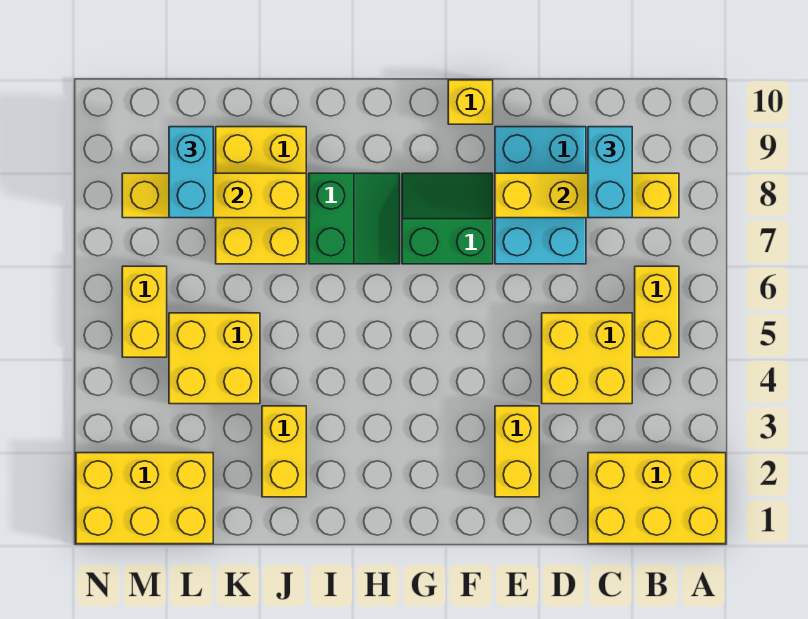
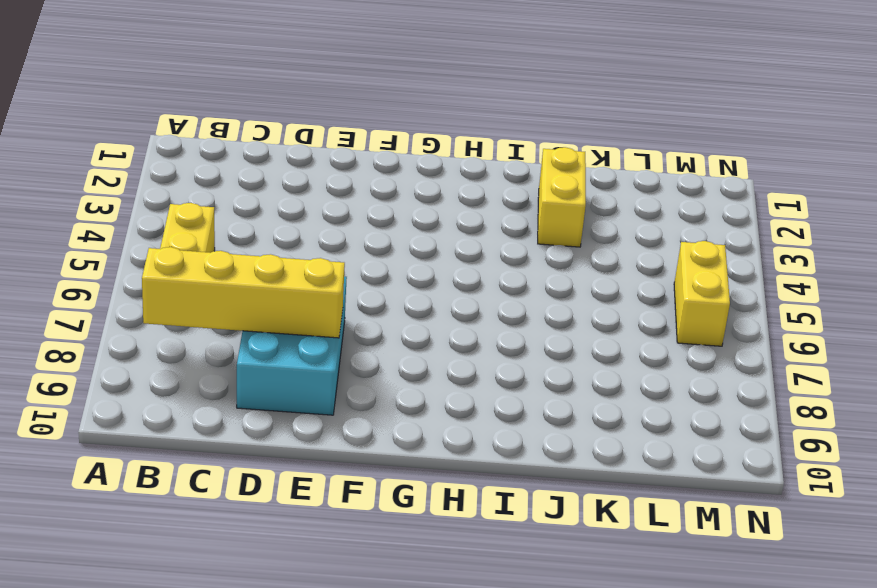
none -> yellow brick A1:C2 level 1
none -> yellow brick C4:D5 level 1
none -> yellow brick E2:E3 level 1

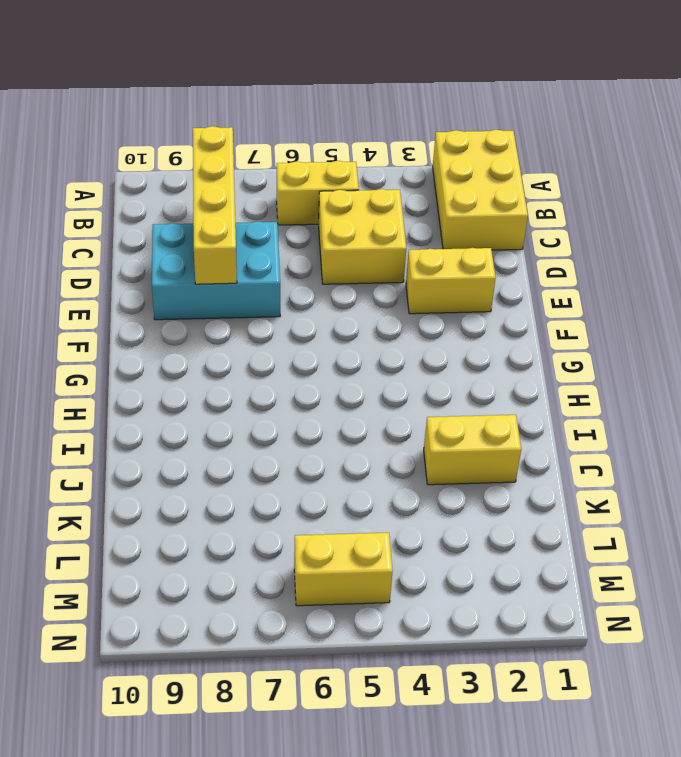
none -> green slope F7:G8 level 1 top 7
none -> yellow brick F10 level 1
none -> green slope H7:I8 level 1 top I

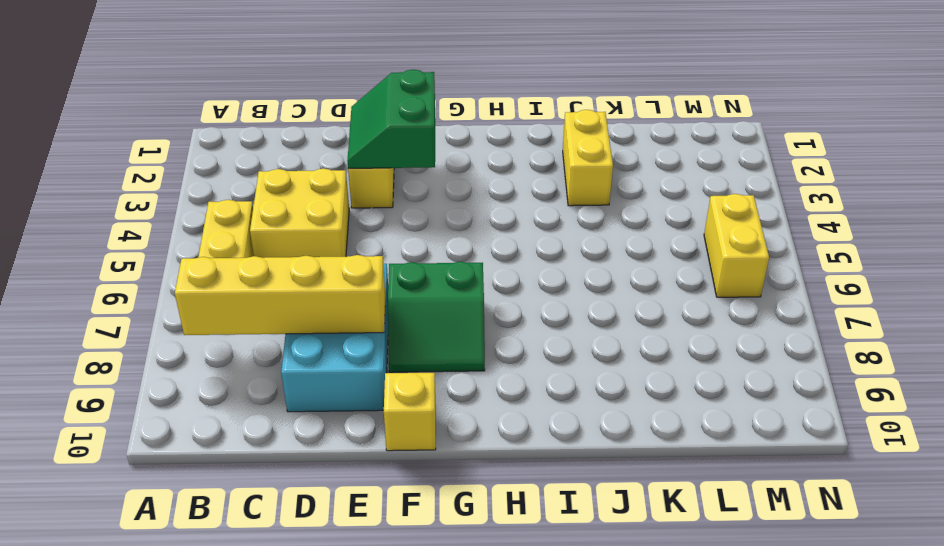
green slope E2:F3 level 2 top F -> green slope H7:I8 level 1 top I
none -> yellow brick A1:C2 level 1
none -> yellow brick J7:K9 level 1
none -> yellow brick K4:L5 level 1

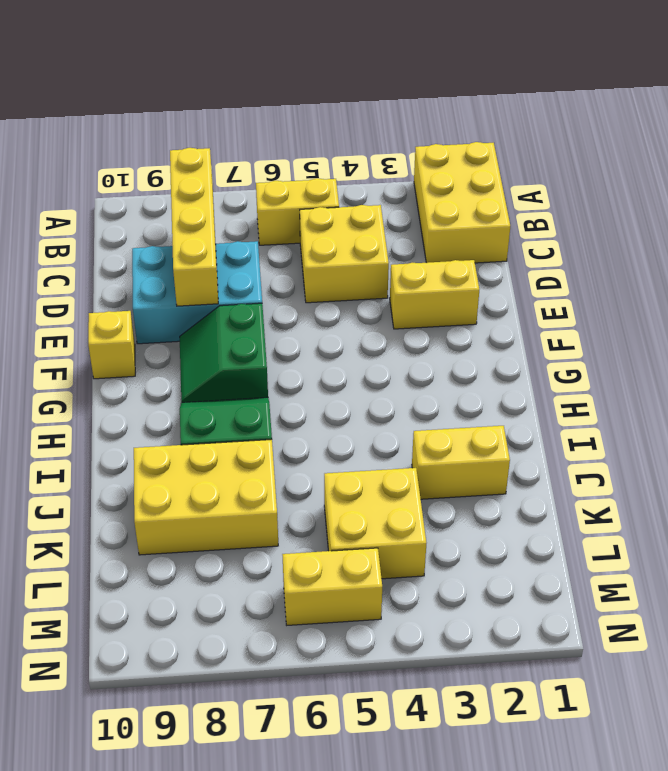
none -> yellow brick L1:N2 level 1
none -> yellow brick J8:M8 level 2
none -> cyan brick C8:C9 level 3

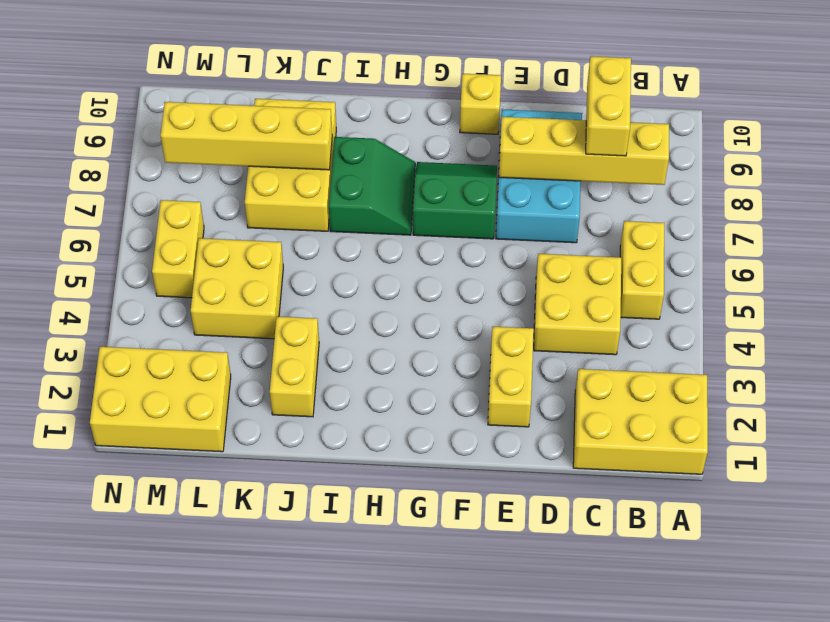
yellow brick C8:C9 level 3 -> cyan brick C8:C9 level 3
none -> cyan brick L8:L9 level 3

